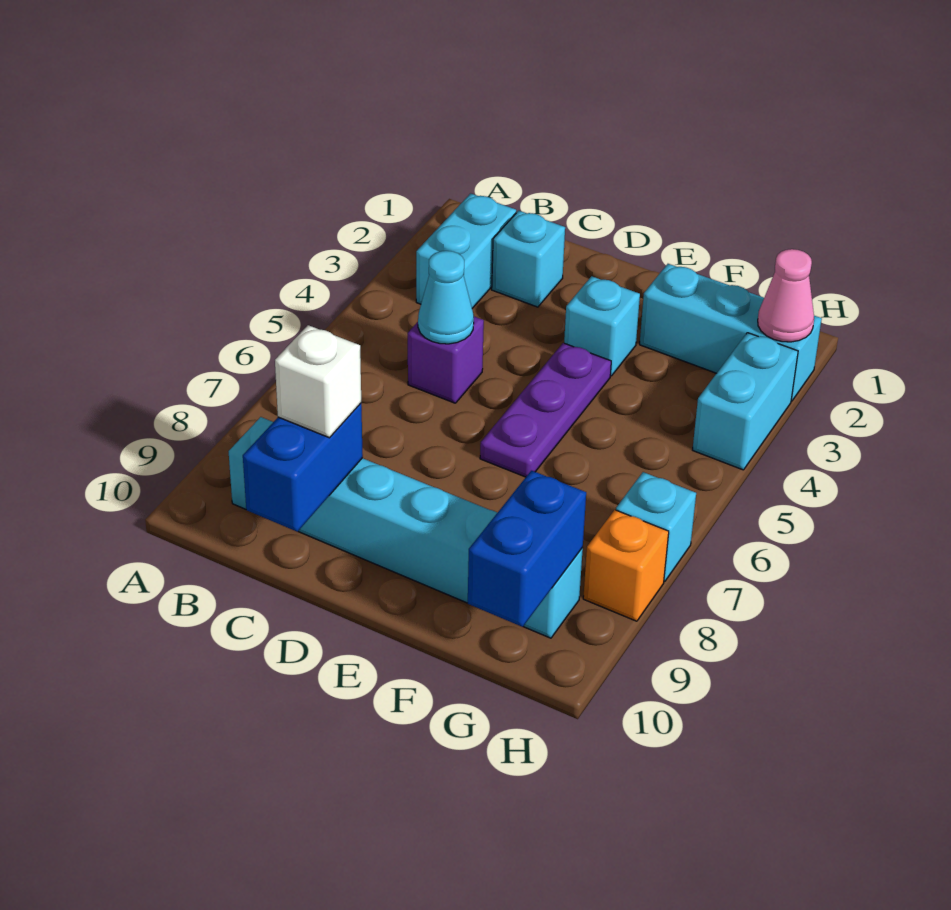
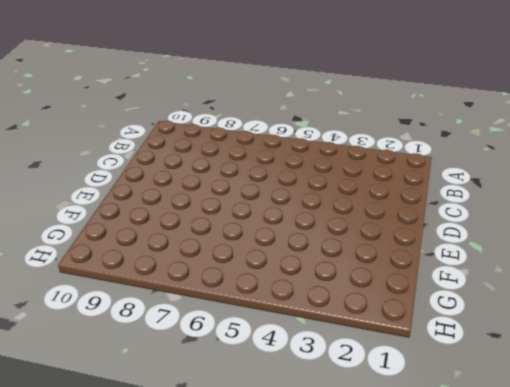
none -> cyan brick B2:B3 level 1
none -> cyan brick B9:G9 level 1
none -> cyan brick C2 level 1

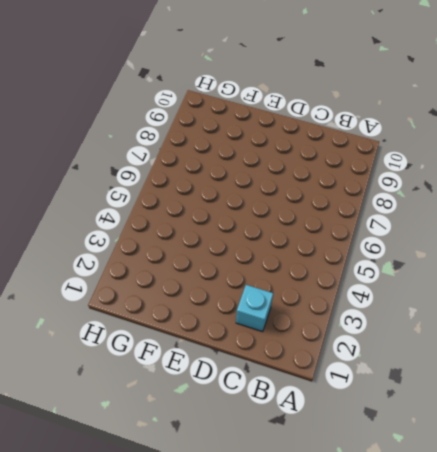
none -> cyan brick B2:B3 level 1
none -> cyan brick B9:G9 level 1
none -> purple brick C5 level 1

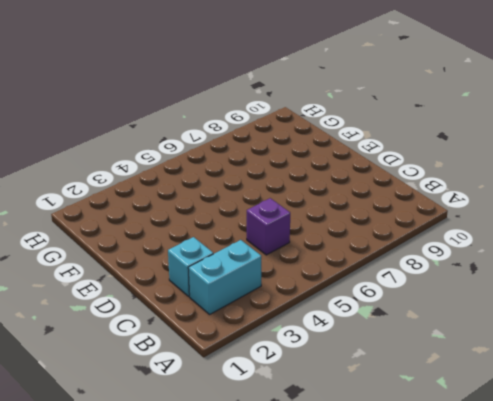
none -> cyan brick B9:G9 level 1
none -> cyan brick E3 level 1
none -> purple plate E4:E6 level 1

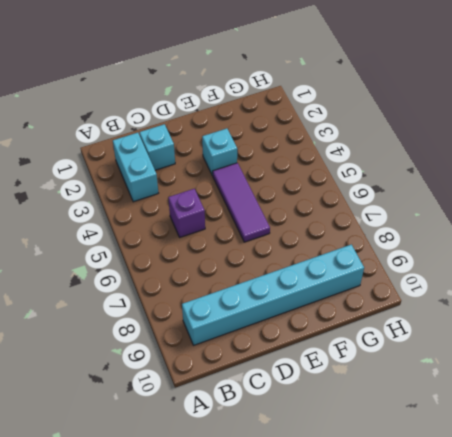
purple tile E4:E6 level 1 -> purple plate E4:E6 level 1
none -> cyan brick F2:H2 level 1
none -> cyan brick H3:H4 level 1
none -> cyan brick H7 level 1

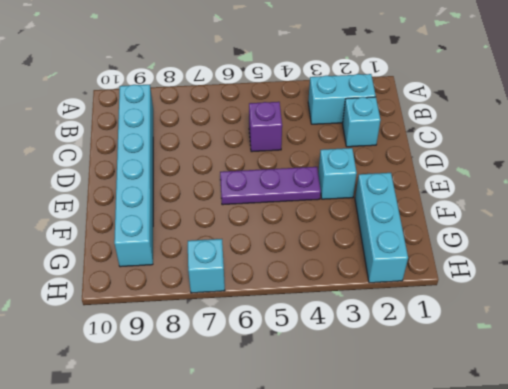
none -> cyan brick H3:H4 level 1
none -> orange brick H8 level 1
none -> cyan cone C5 level 2

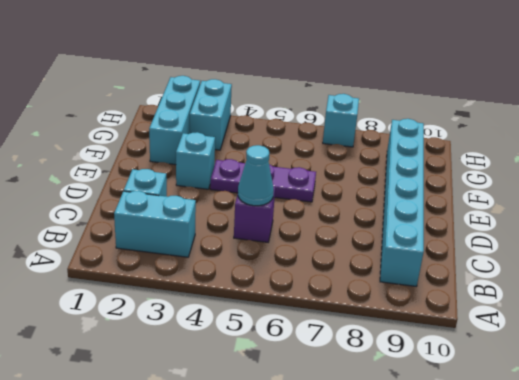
cyan brick G3:H3 level 1 -> cyan brick H3:H4 level 1
none -> orange brick H8 level 1
none -> blue brick C9:C10 level 2
none -> blue brick G9:G10 level 2

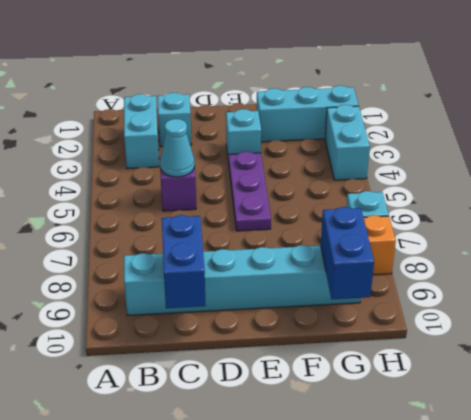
none -> pink cone H2 level 2
none -> white brick C9 level 3

